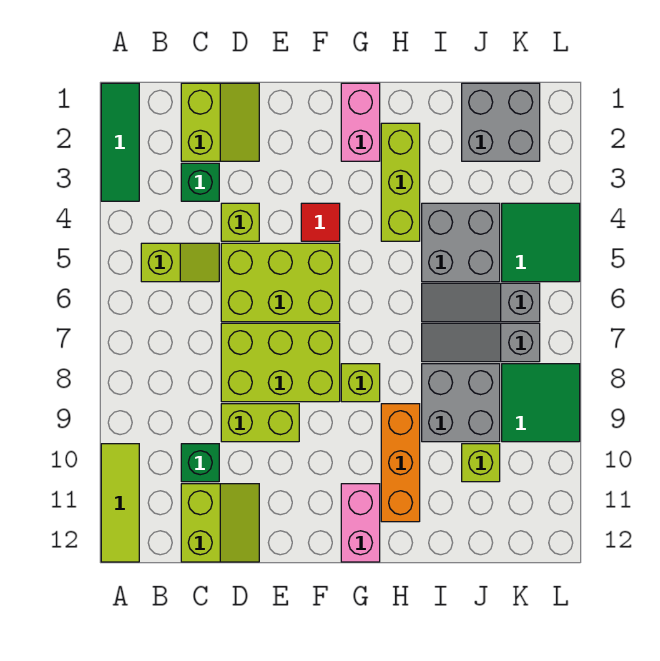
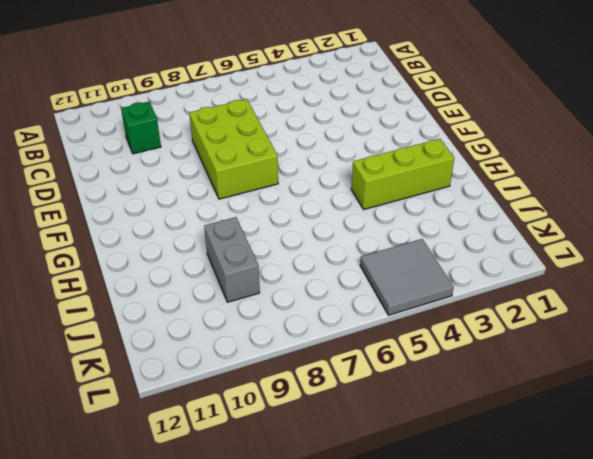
grey brick I9:J9 level 1 -> grey brick I8:J9 level 1
grey tile K4:L5 level 1 -> green tile K4:L5 level 1
none -> green tile A1:A3 level 1
none -> lime tile A10:A12 level 1
none -> lime slope B5:C5 level 1 top B

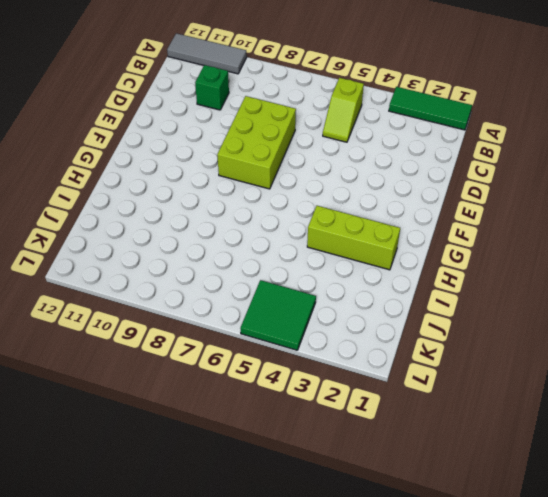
grey tile A10:A12 level 1 -> lime tile A10:A12 level 1
none -> lime slope C1:D2 level 1 top C
none -> green brick C3 level 1
none -> lime slope C11:D12 level 1 top C

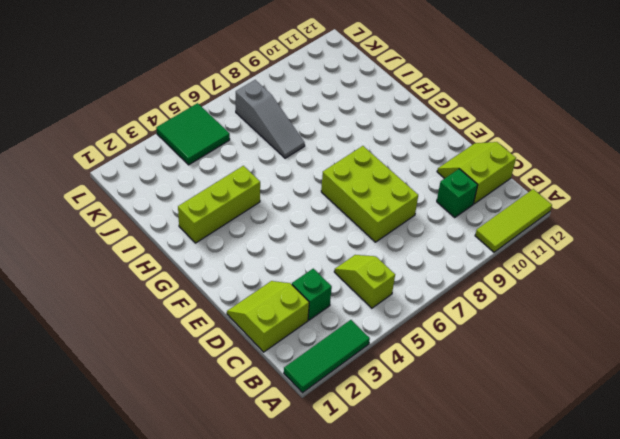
none -> lime brick D4 level 1
none -> lime brick D5:F6 level 1
none -> lime brick D9:E9 level 1

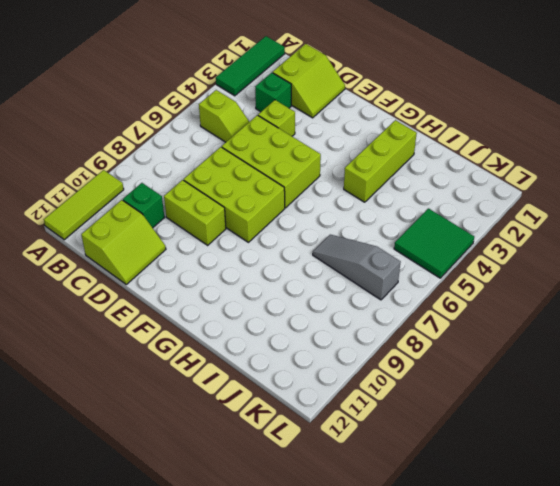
none -> red tile F4 level 1
none -> pink brick G1:G2 level 1
none -> lime brick G8 level 1

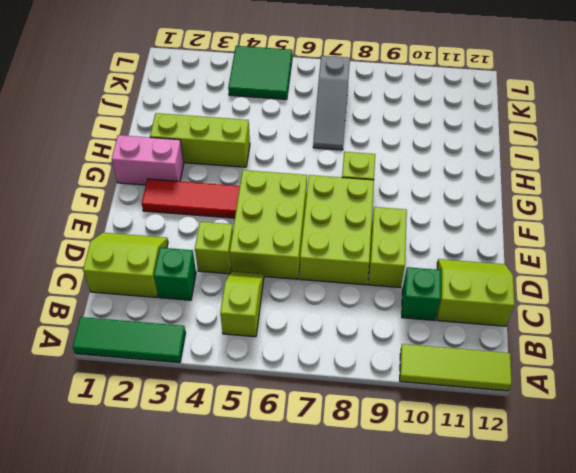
red tile F2:F4 level 1 -> red tile F4 level 1
none -> pink brick G11:G12 level 1
none -> orange brick H9:H11 level 1
none -> grey brick I4:J5 level 1

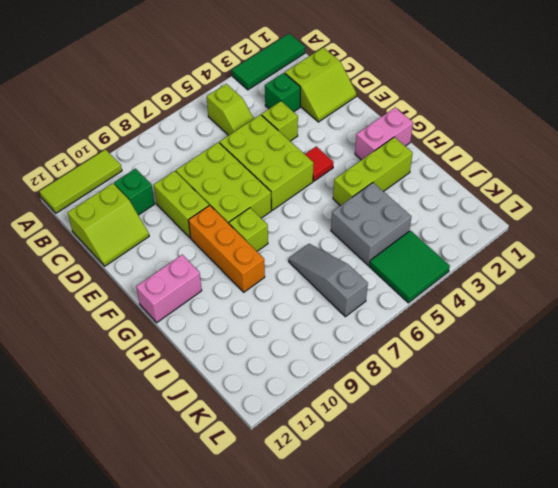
orange brick F9:H9 level 1 -> orange brick H9:H11 level 1
none -> grey slope I6:K6 level 1 top K
none -> grey brick I8:J9 level 1
none -> grey brick J1:K2 level 1

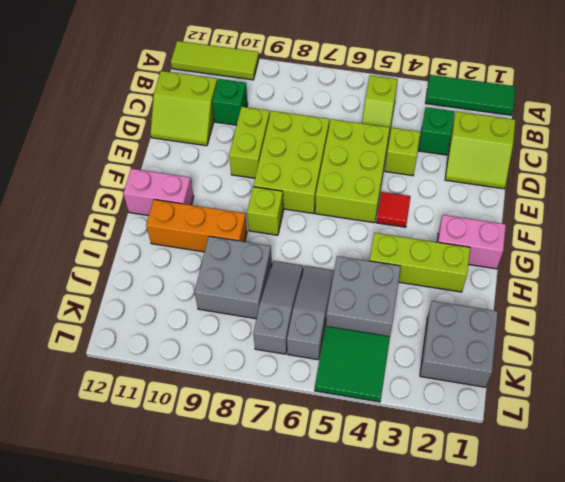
none -> lime brick J10 level 1
none -> green tile K8:L9 level 1

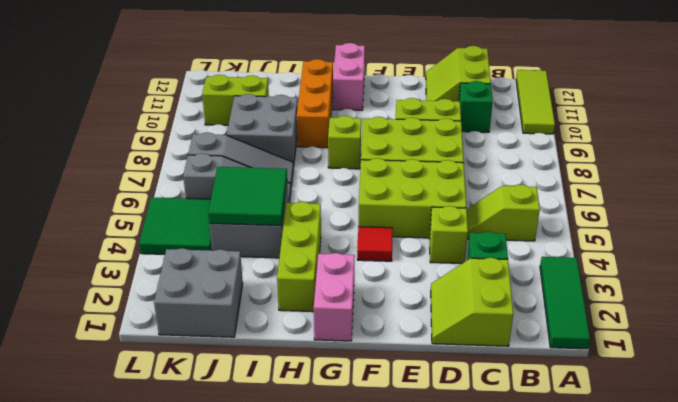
green tile I4:J5 level 2 -> green tile K8:L9 level 1
lime brick J10:K10 level 1 -> lime brick J10 level 1

